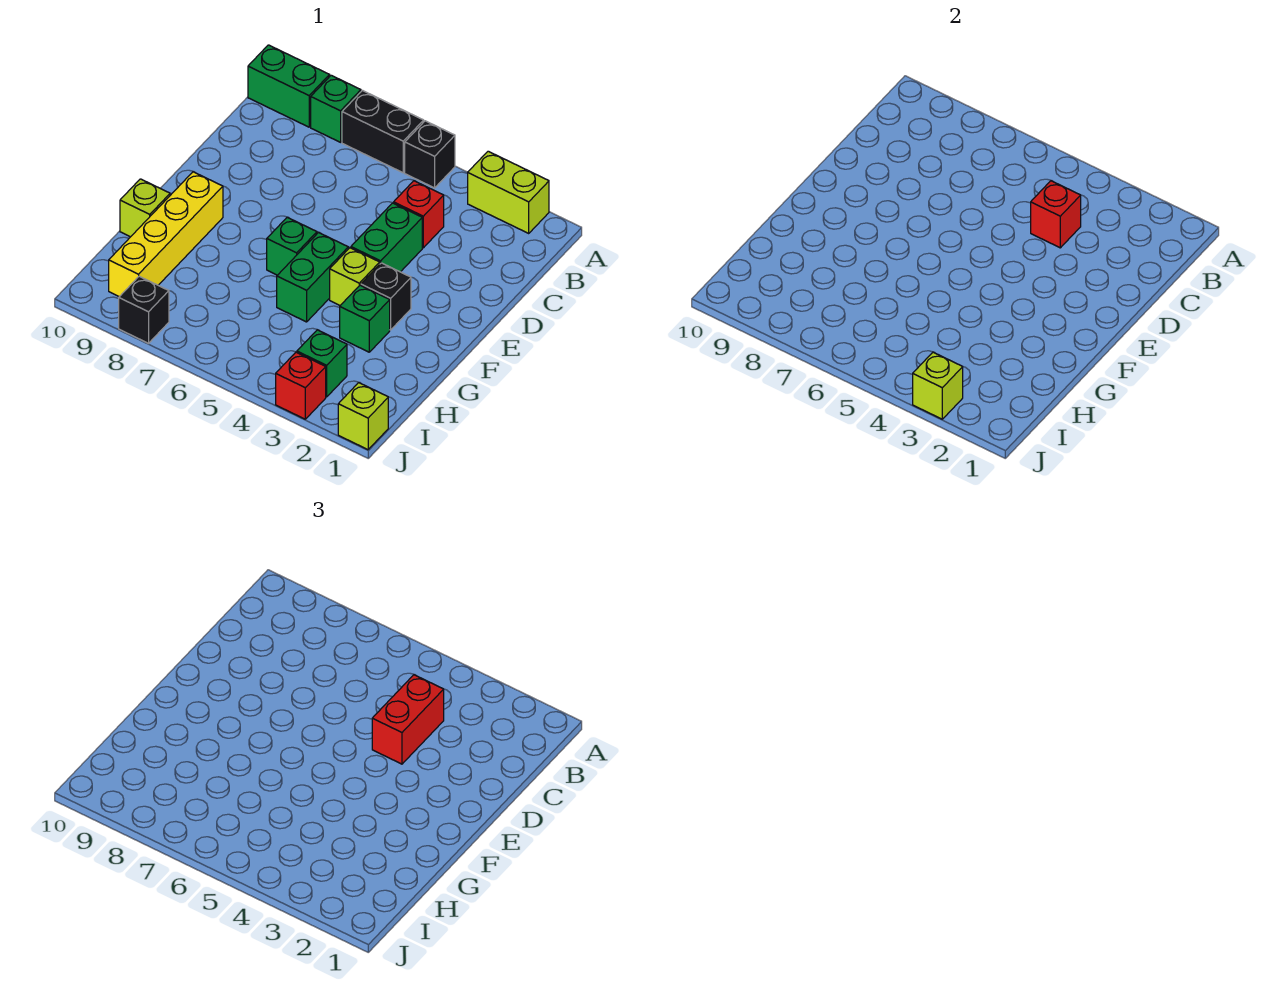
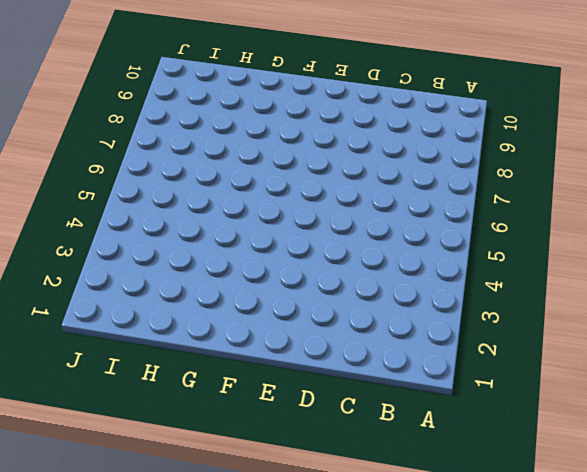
none -> lime brick A2:A3 level 1
none -> black brick A5 level 1
none -> black brick A6:A7 level 1

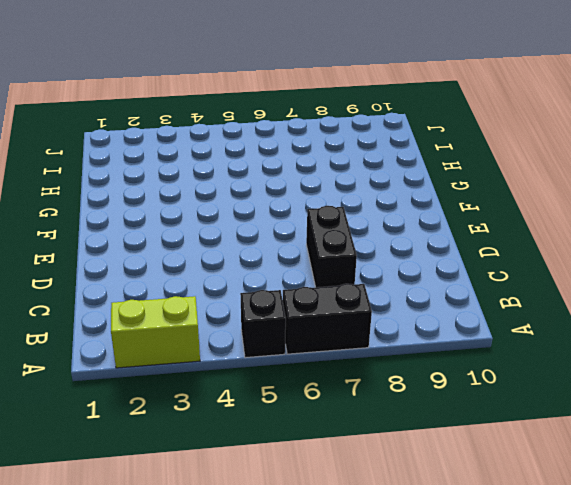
black brick C7:D7 level 1 -> none
none -> green brick A8 level 1
none -> green brick A9:A10 level 1
none -> red brick C4 level 1

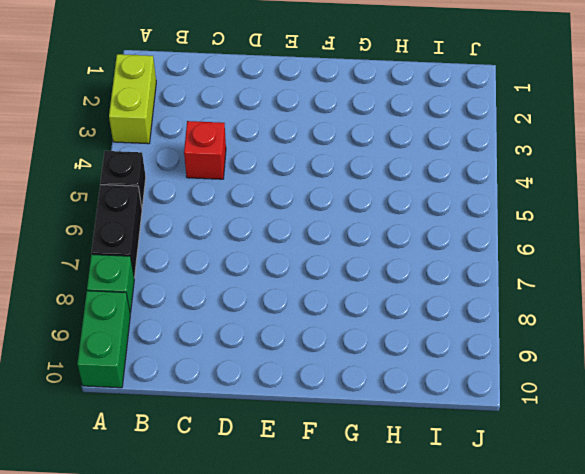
none -> green brick D4:E4 level 1
none -> black brick F3 level 1
none -> lime brick F4 level 1

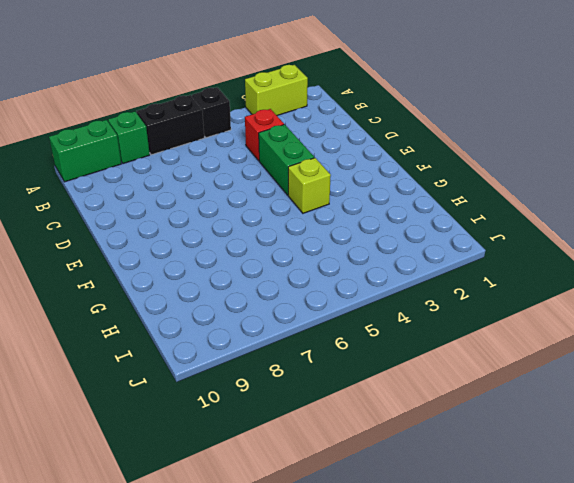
none -> black brick F3 level 1
none -> green brick F5:G5 level 1
none -> green brick F6 level 1

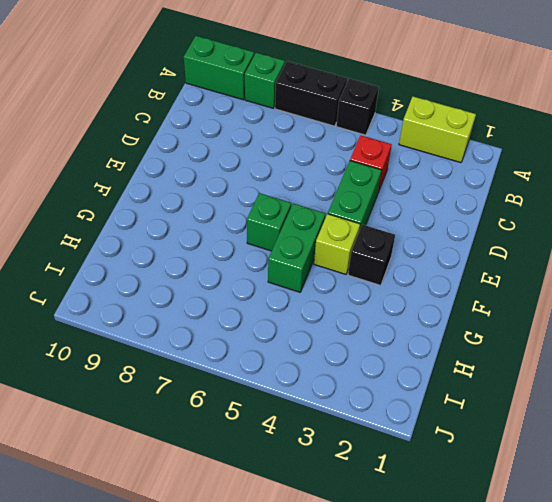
none -> yellow brick F9:I9 level 1
none -> green brick G3 level 1
none -> lime brick G10 level 1

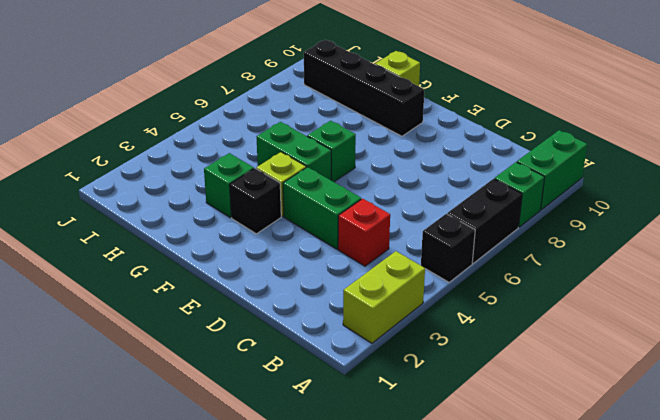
black brick F9:I9 level 1 -> yellow brick F9:I9 level 1
none -> green brick I3 level 1
none -> lime brick J1 level 1
none -> red brick J3 level 1

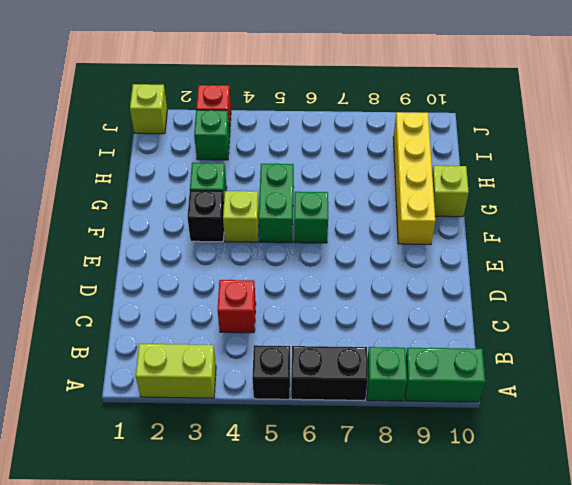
none -> green brick D4:E4 level 1
none -> black brick J8 level 1
none -> red brick C4 level 2

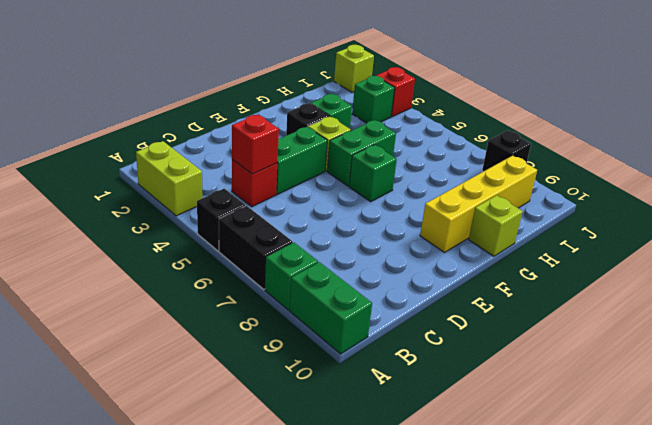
none -> lime brick J3 level 2
none -> red brick C4:D4 level 3

